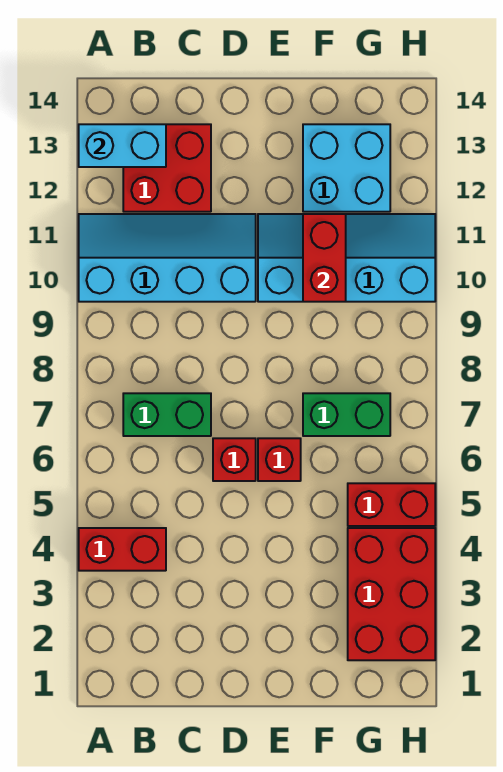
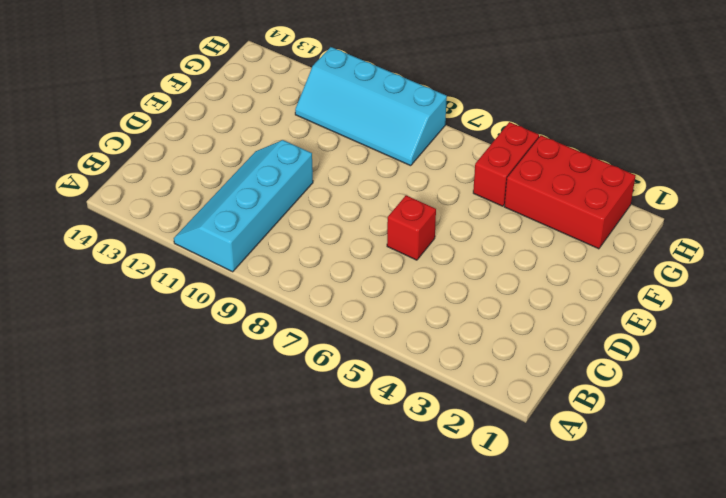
cyan slope G8:H11 level 1 top H -> cyan slope E10:H11 level 1 top 10
none -> red brick A4:B4 level 1
none -> green brick B7:C7 level 1
none -> red brick B12:C13 level 1

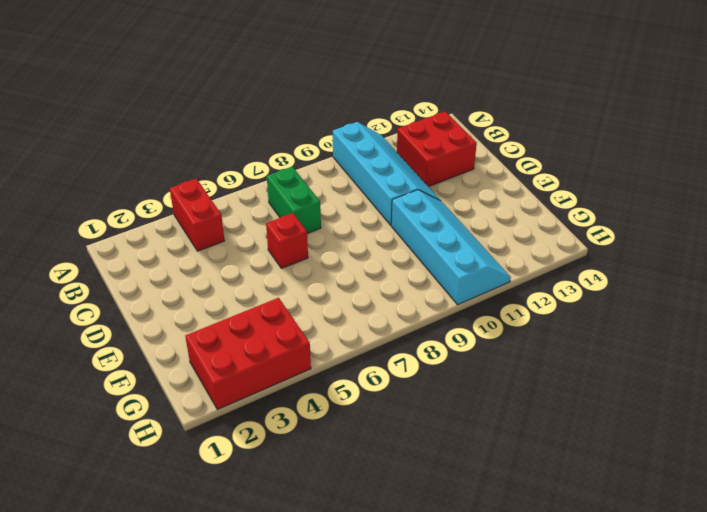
none -> red brick E6 level 1
none -> green brick F7:G7 level 1
none -> cyan brick F12:G13 level 1

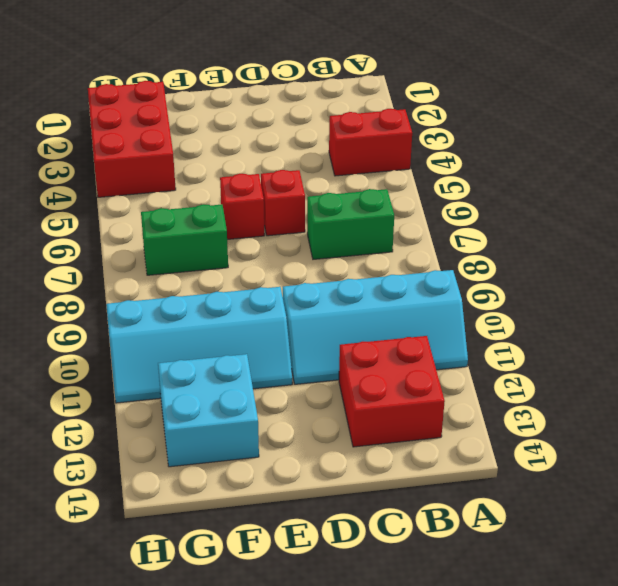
none -> red brick G5:H5 level 1
none -> cyan brick A13:B13 level 2
none -> red brick F10:F11 level 2

